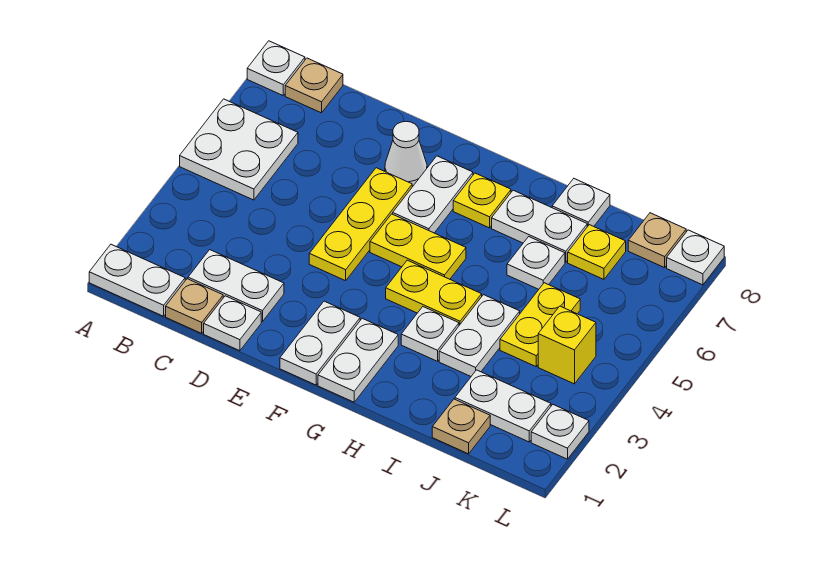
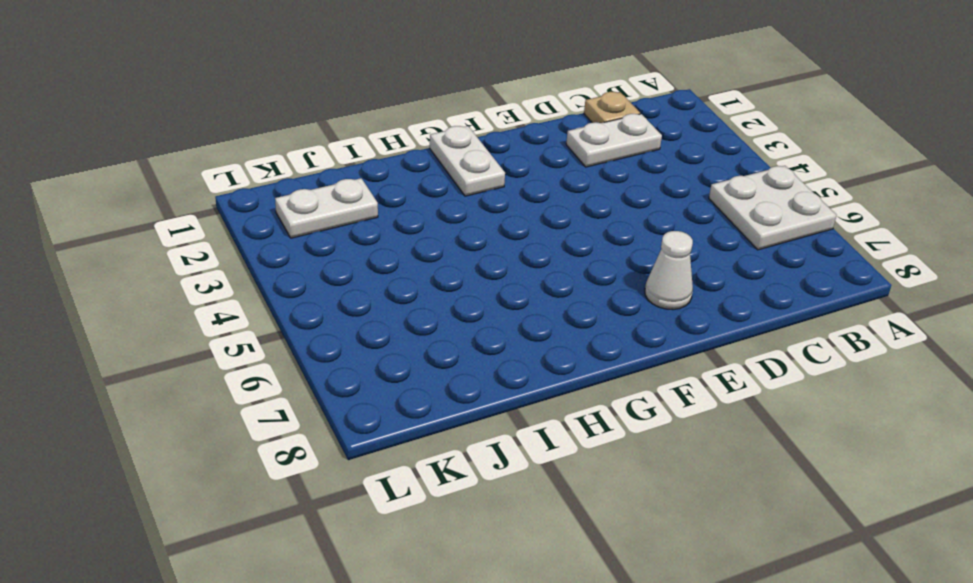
none -> white plate A1:B1 level 1
none -> white plate A8 level 1
none -> tan plate B8 level 1

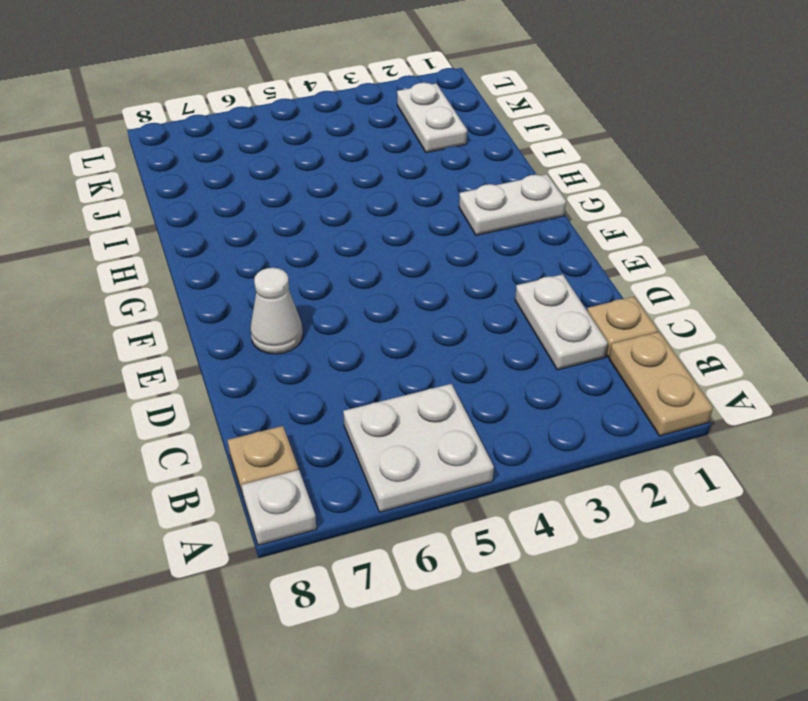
tan plate A1:B1 level 1 -> white plate A1:B1 level 1
none -> white plate D1 level 1
none -> yellow plate E4:E6 level 1
none -> white plate F1:F2 level 1

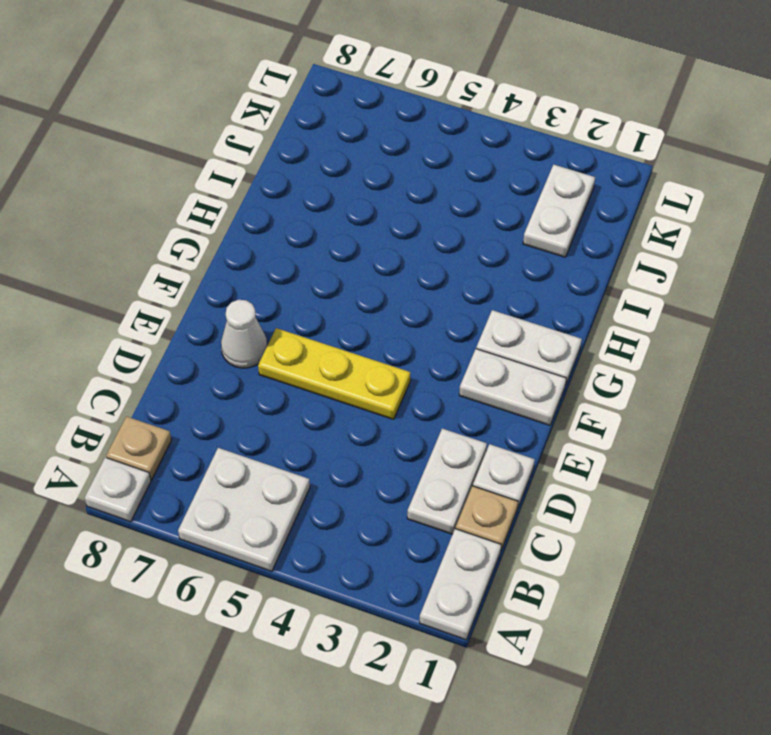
none -> yellow plate F5:G5 level 1
none -> white plate F6:F7 level 1
none -> yellow plate G4:H4 level 1

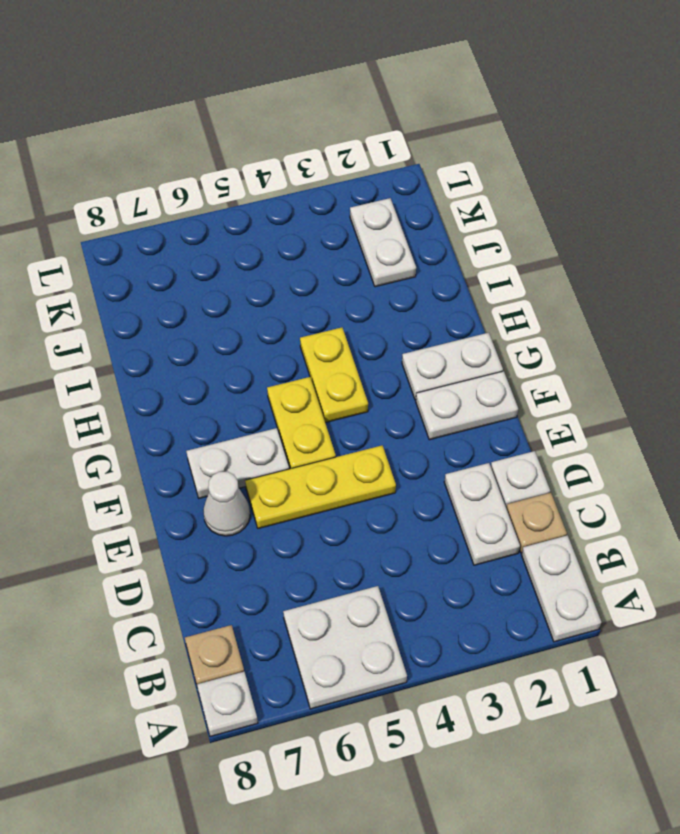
none -> yellow plate G7 level 1
none -> white plate H3 level 1
none -> white plate H7:I7 level 1

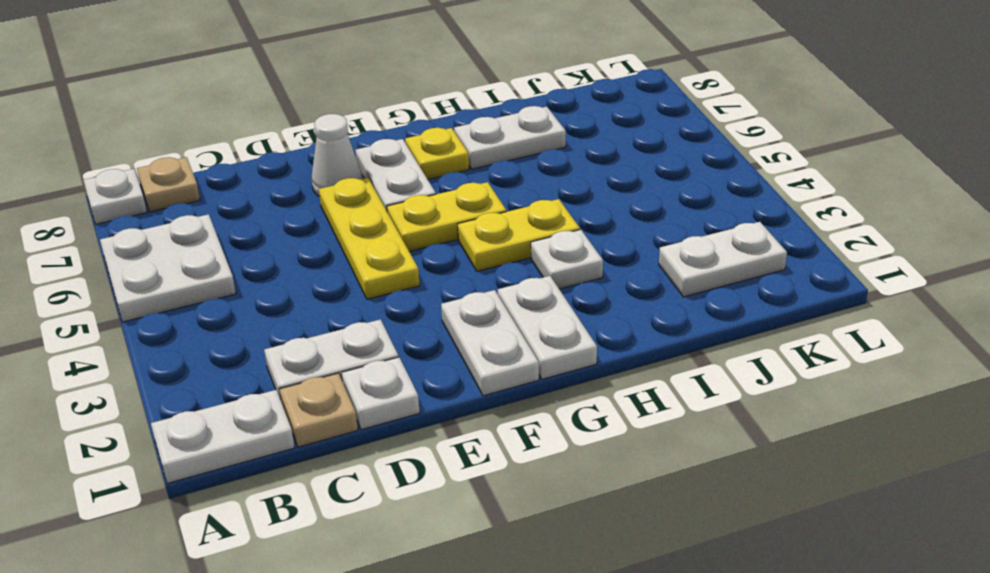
none -> white plate I3:I4 level 1
none -> white plate I6 level 1
none -> white plate I8 level 1

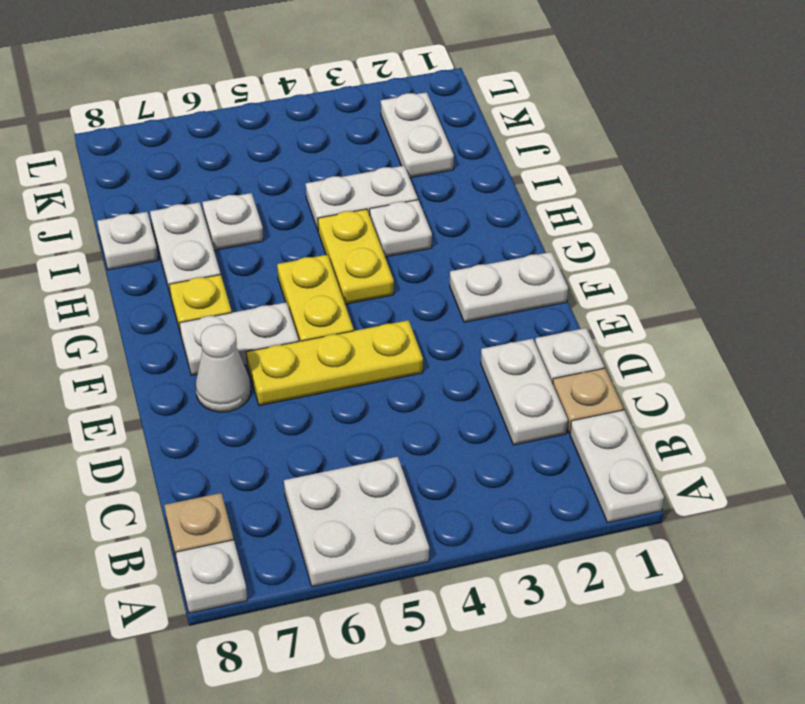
none -> white plate G1:G2 level 1
none -> tan plate J1 level 1
none -> yellow plate J4:J5 level 1

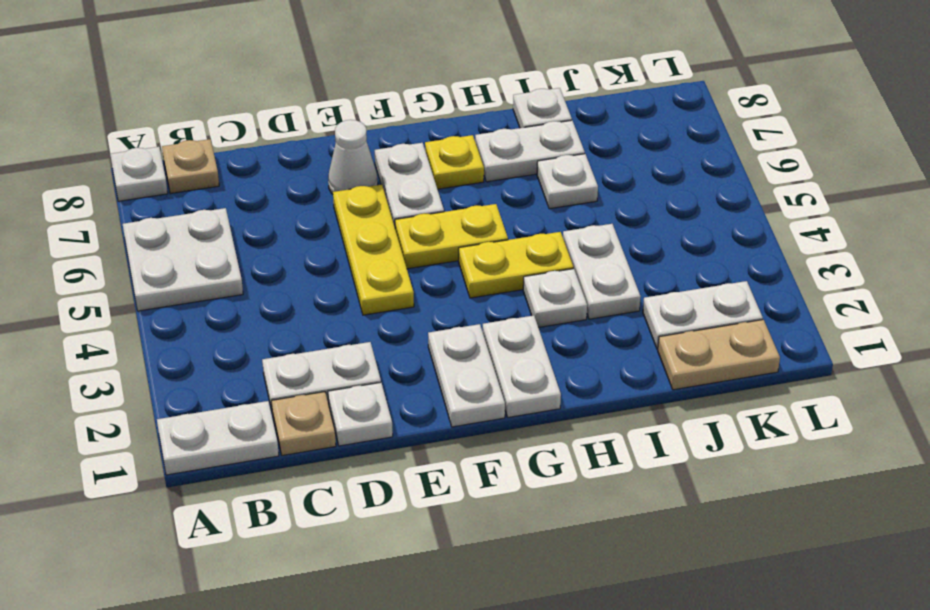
tan plate J1:K1 level 1 -> tan plate J1 level 1
none -> yellow plate J4:J5 level 1
none -> yellow plate J7 level 1
none -> yellow brick K4 level 1

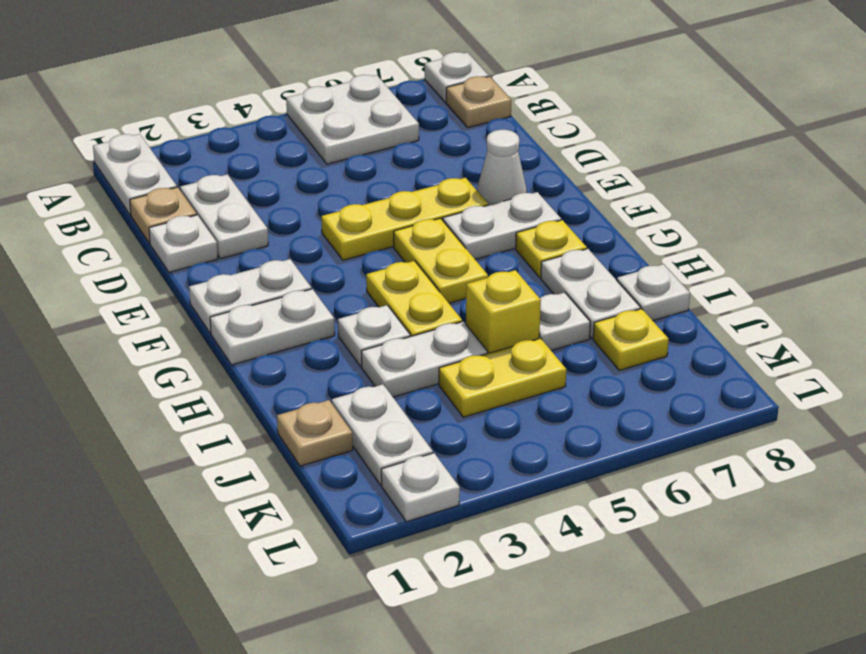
yellow brick I5 level 1 -> yellow brick K4 level 1
none -> tan plate K8 level 1
none -> white plate L8 level 1

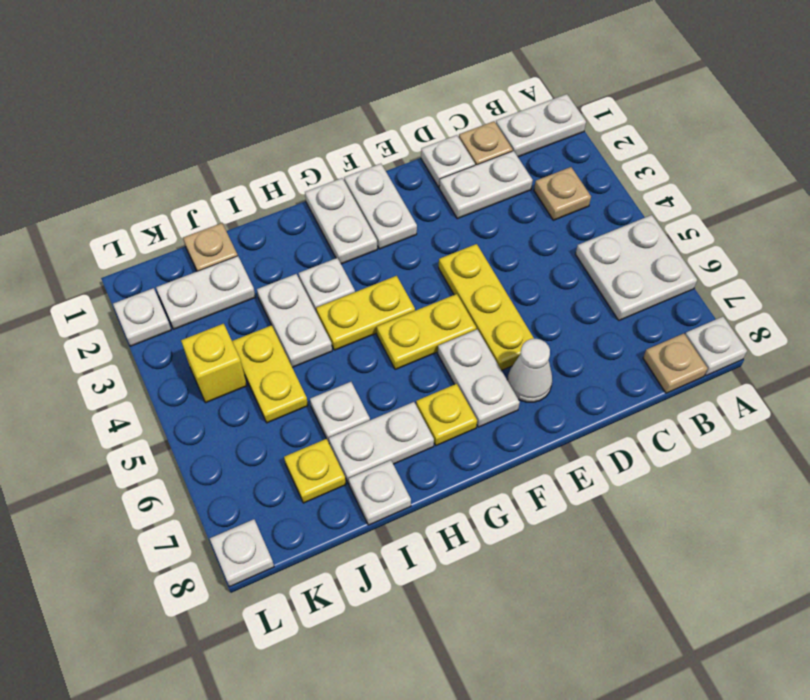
tan plate B3 level 1 -> tan plate K8 level 1

